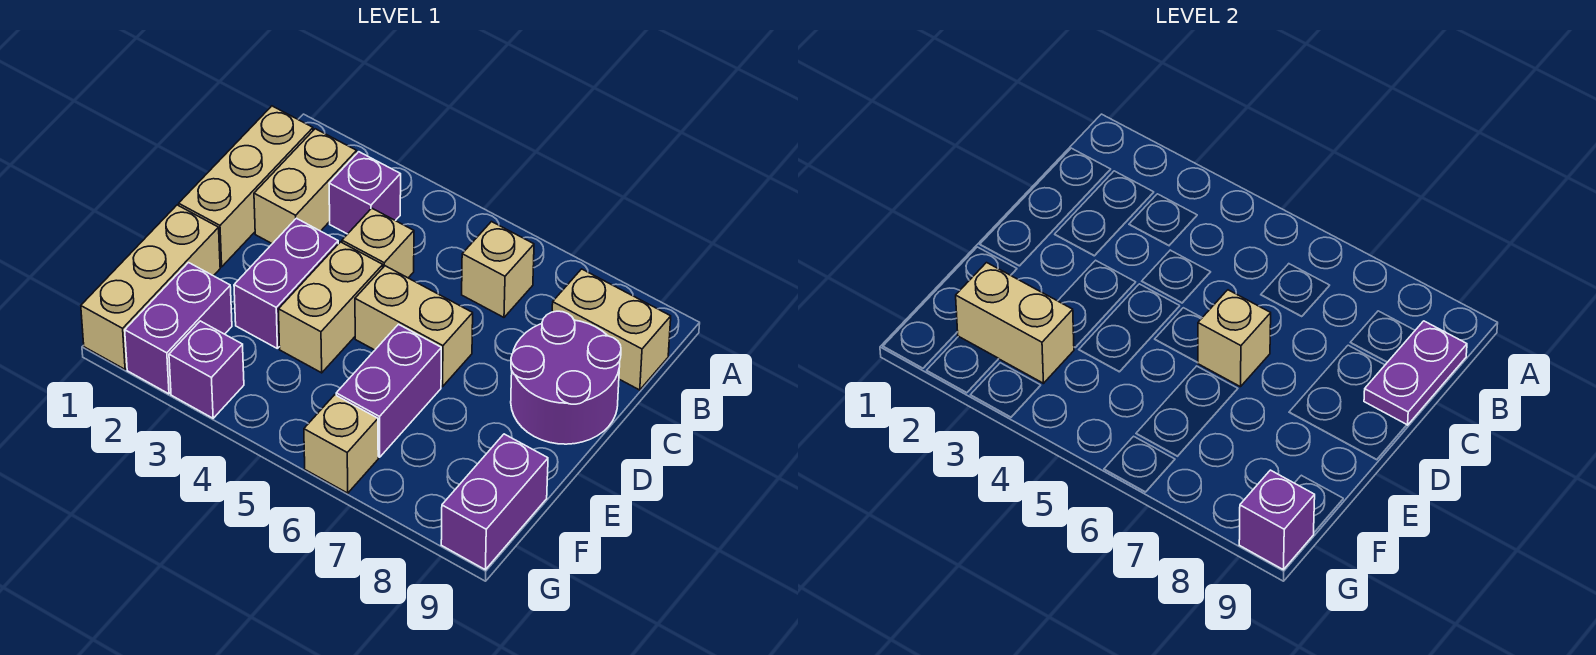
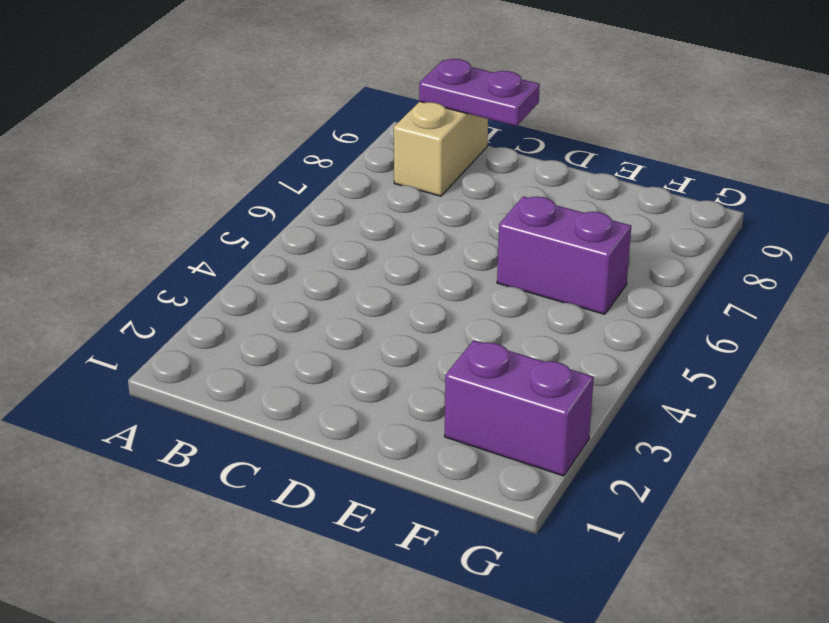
none -> tan brick B1:D1 level 1
none -> tan brick B2:C2 level 1
none -> purple brick B3 level 1

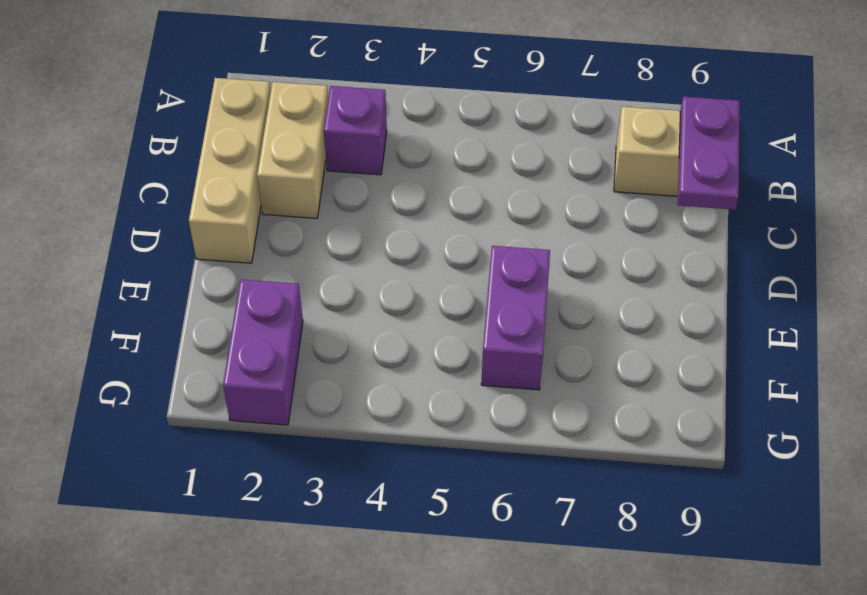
none -> tan brick B6 level 1
none -> tan brick C4 level 1
none -> purple round brick C8:D9 level 1

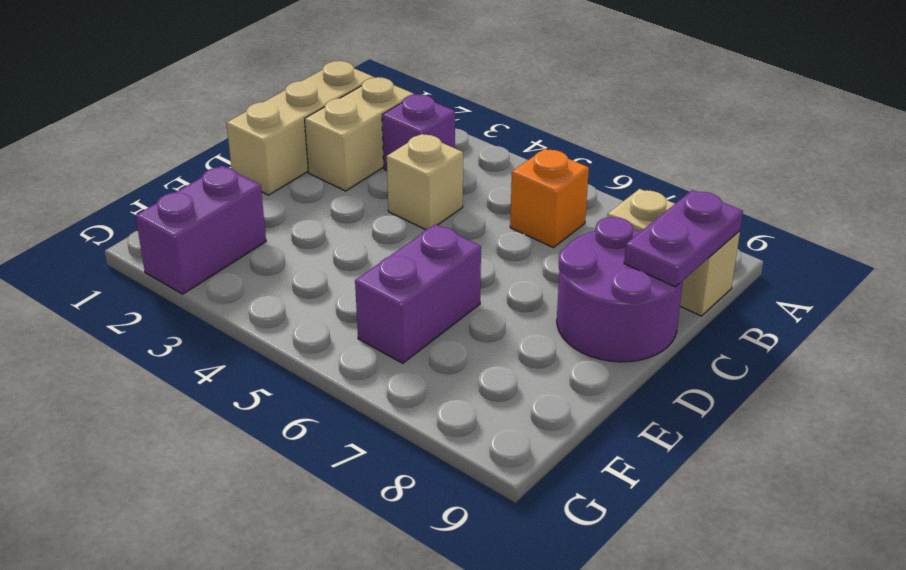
orange brick B6 level 1 -> tan brick B6 level 1
none -> purple brick D3:E3 level 1
none -> tan brick D4:E4 level 1
none -> tan brick D5:D6 level 1

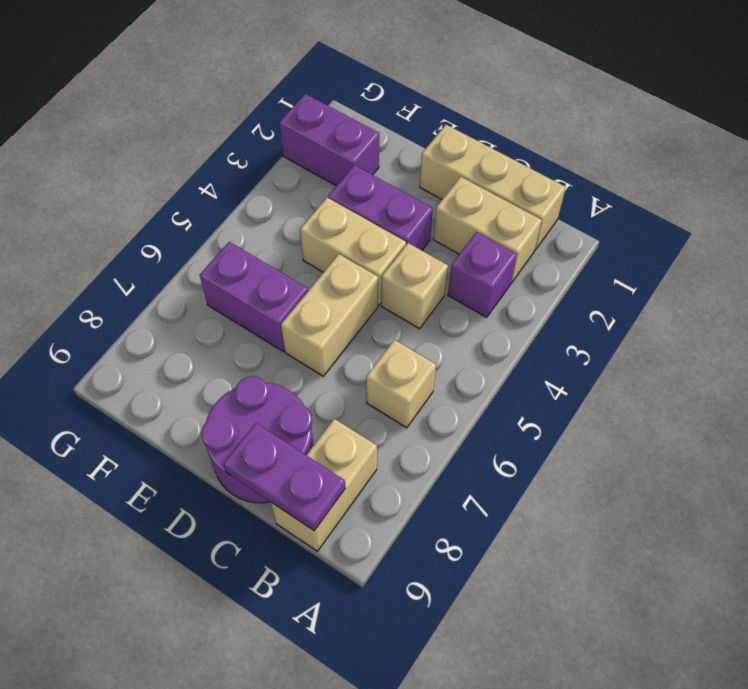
none -> tan brick E1:G1 level 1
none -> purple brick F9:G9 level 1
none -> purple brick G3 level 1

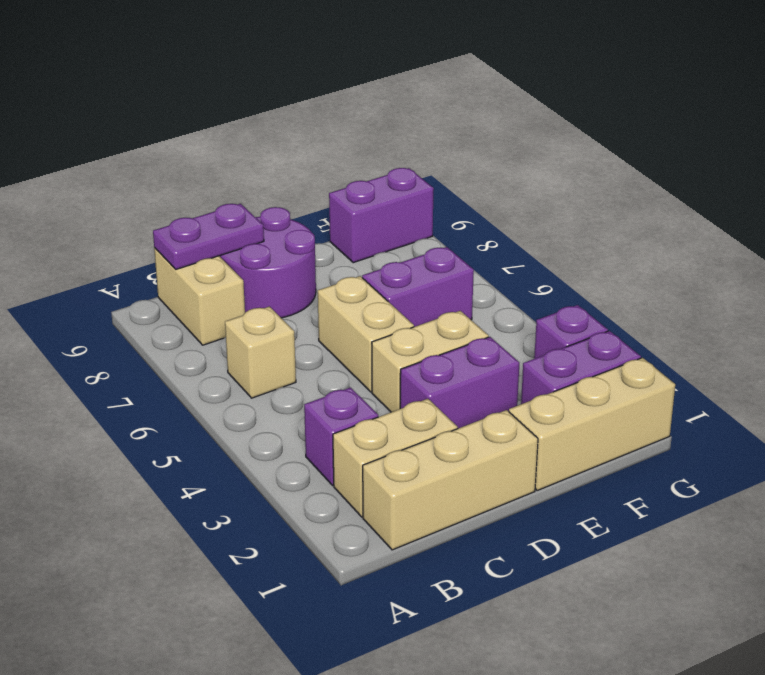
none -> tan brick C4 level 1
none -> tan brick G6 level 1
none -> tan brick D6 level 2

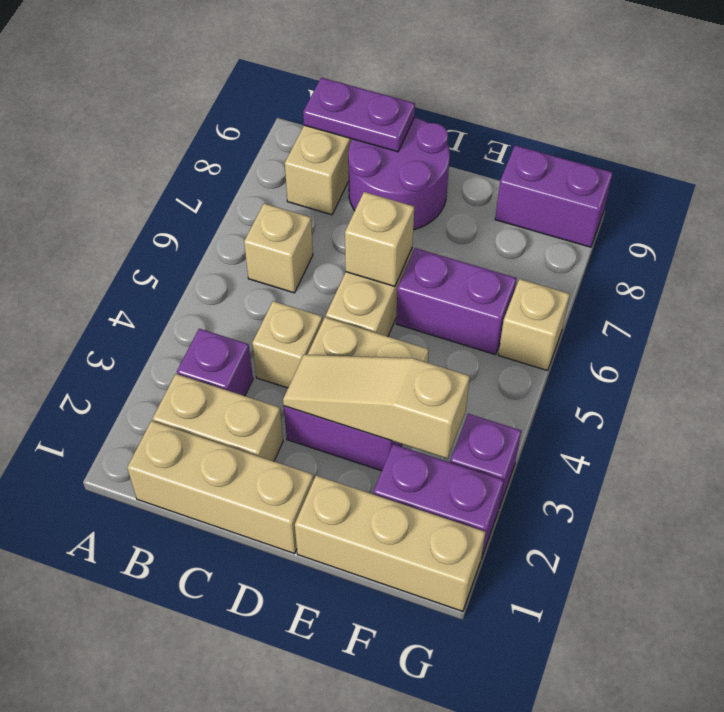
tan slope D3:F3 level 2 top F -> tan brick F2:F3 level 2
none -> purple brick G9 level 2

